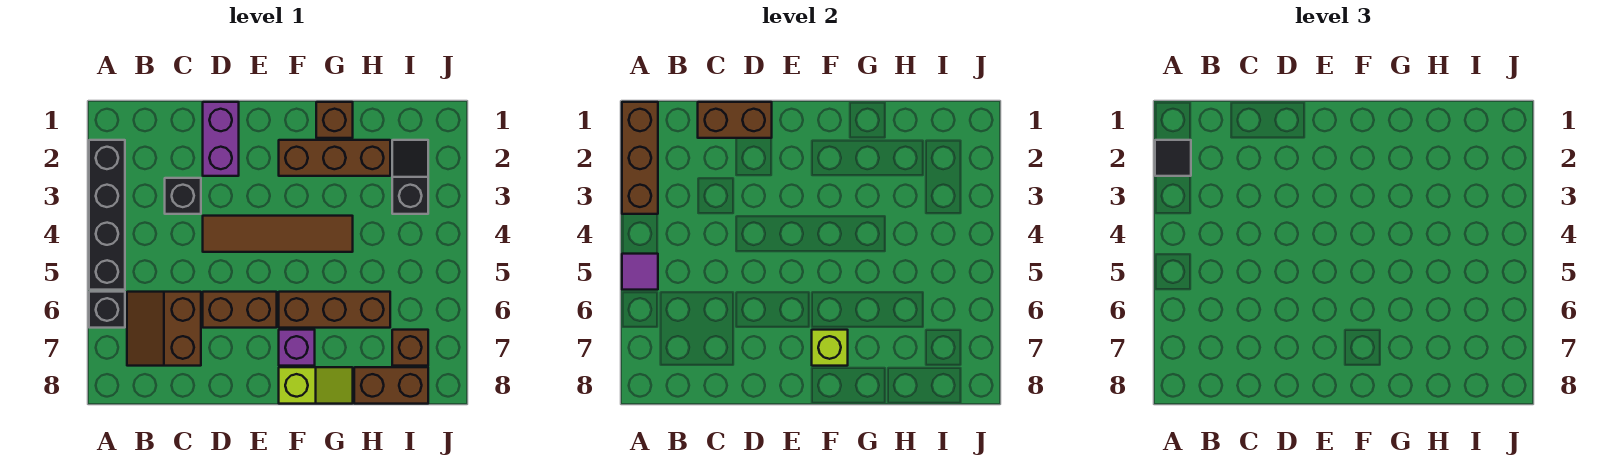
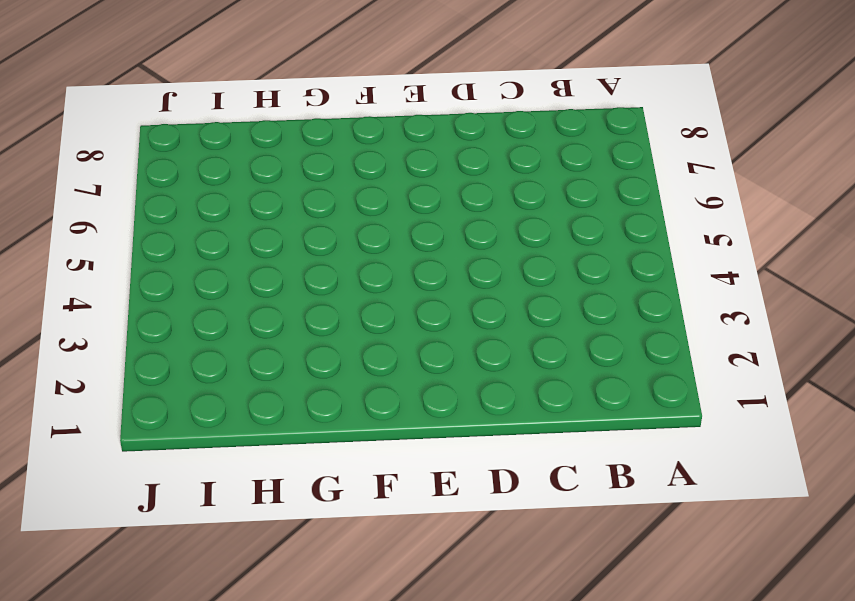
none -> black brick A2:A5 level 1
none -> black brick A6 level 1
none -> brown slope B6:C7 level 1 top C

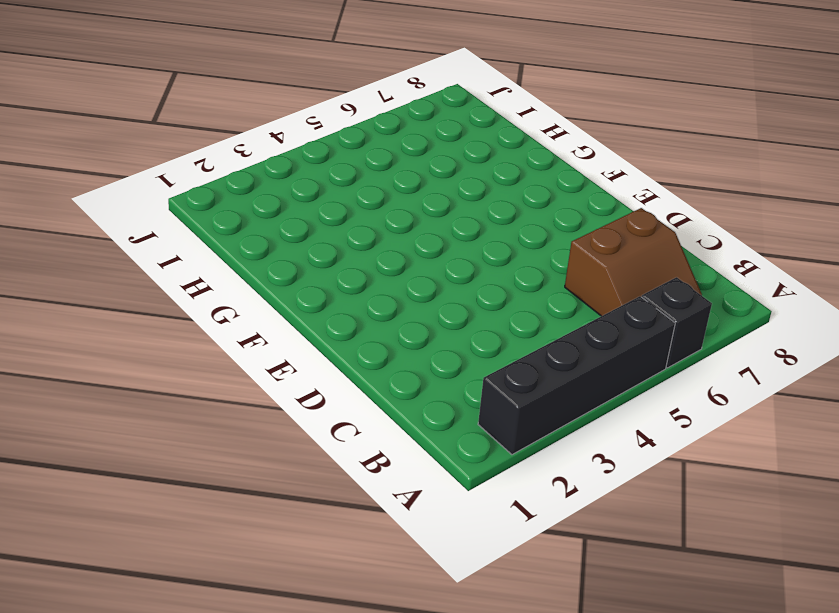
none -> black brick C3 level 1
none -> purple brick D1:D2 level 1
none -> brown tile D4:G4 level 1

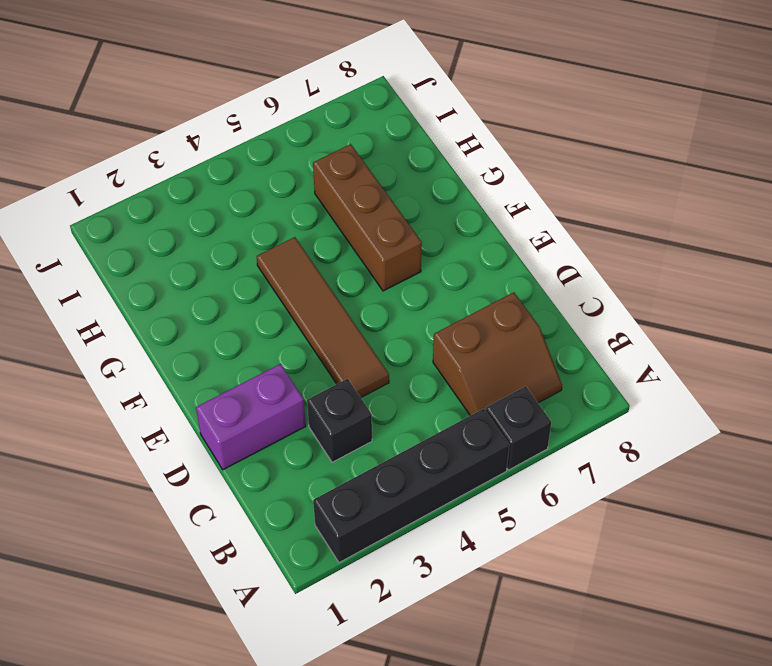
none -> brown brick D6:E6 level 1
none -> brown brick F2:H2 level 1
none -> purple brick F7 level 1

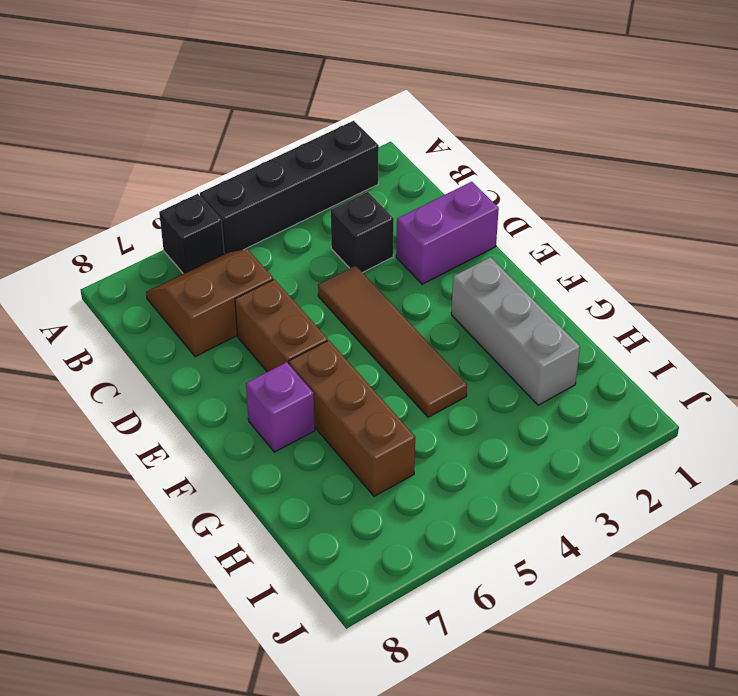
grey brick F2:H2 level 1 -> brown brick F2:H2 level 1
none -> lime slope F8:G8 level 1 top F
none -> brown brick G1 level 1
none -> brown brick H8:I8 level 1

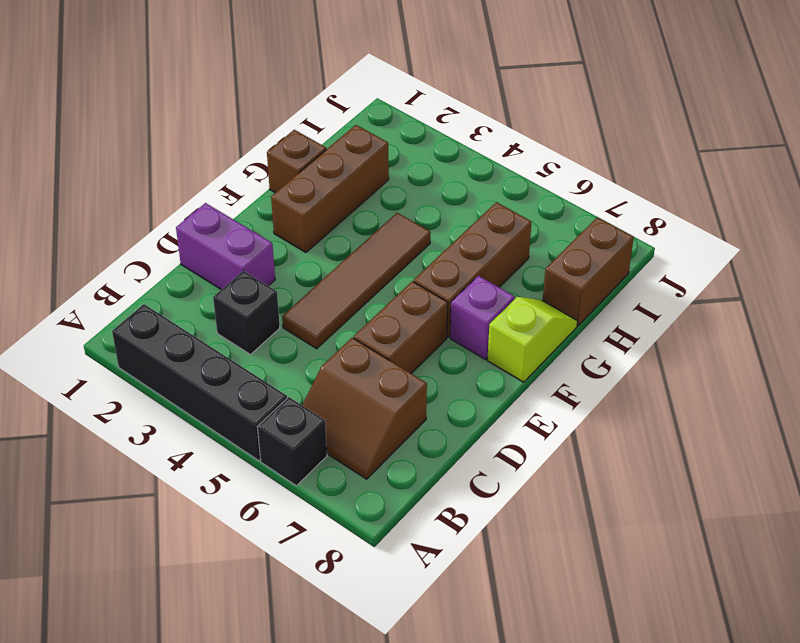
none -> black slope I2:I3 level 1 top 3
none -> brown brick I7 level 1
none -> brown brick A1:A3 level 2

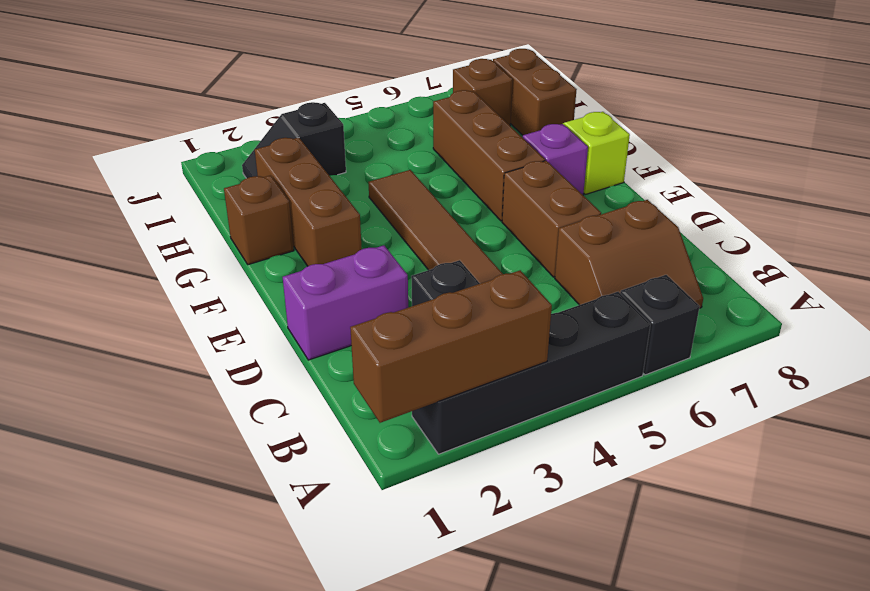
none -> purple tile A5 level 2
none -> brown brick C1:D1 level 2
none -> lime brick F7 level 2

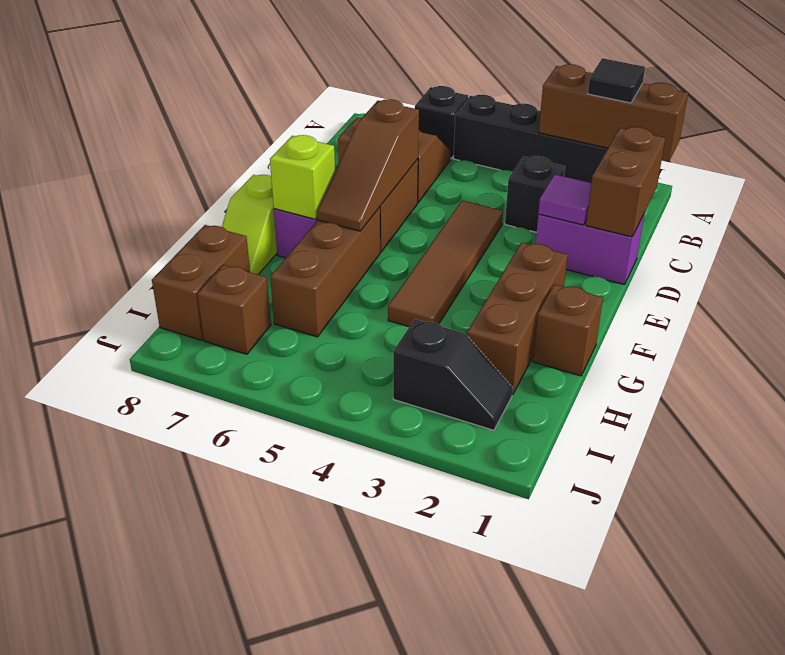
purple tile D2 level 2 -> purple tile A5 level 2
brown slope D6:F6 level 2 top D -> none

